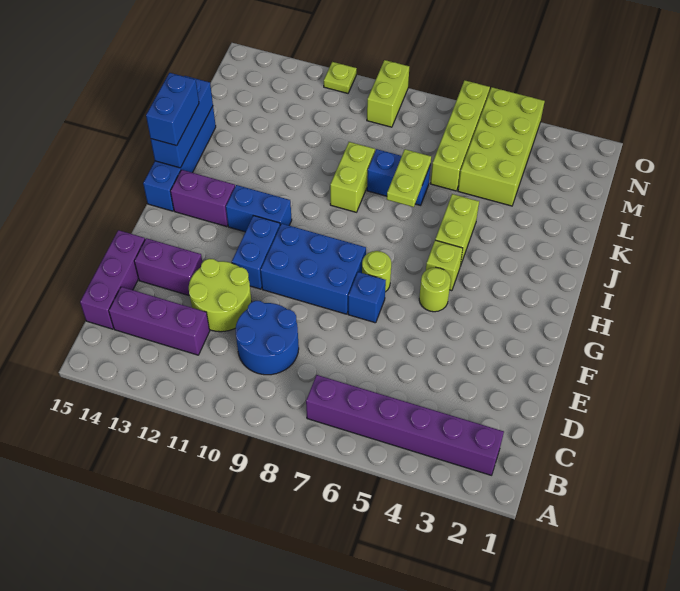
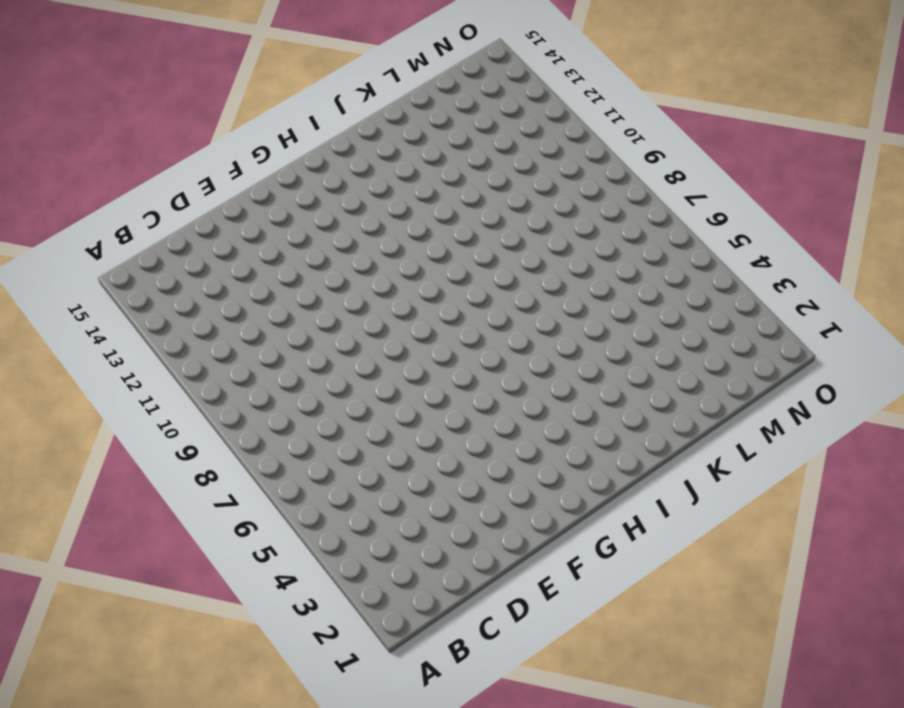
none -> purple brick B2:B7 level 1
none -> blue round brick C9:D10 level 1
none -> purple brick C12:C14 level 1

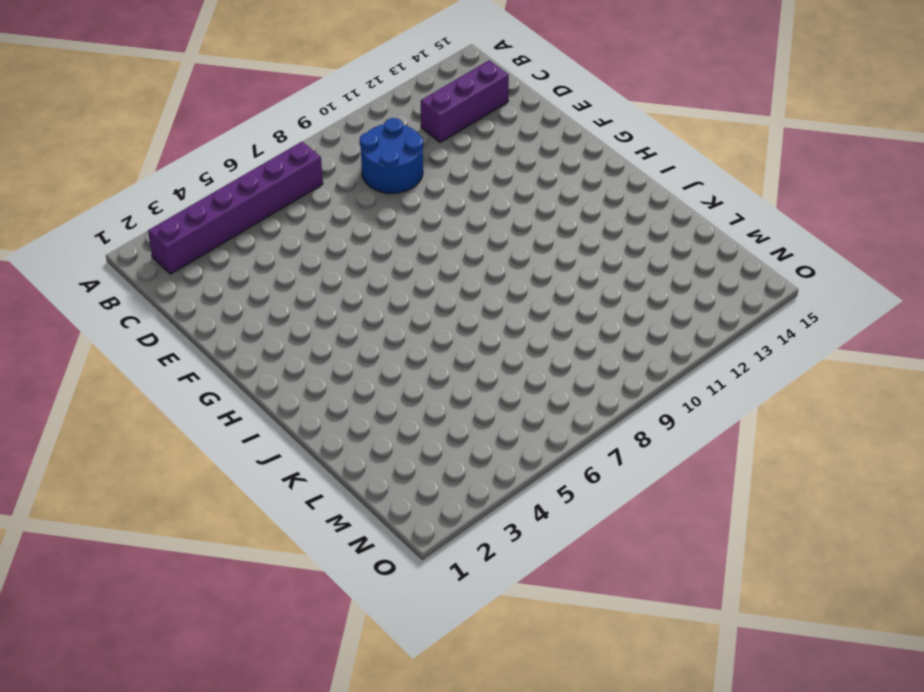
none -> purple brick C15:E15 level 1
none -> lime round brick D11:E12 level 1
none -> purple brick E13:E14 level 1

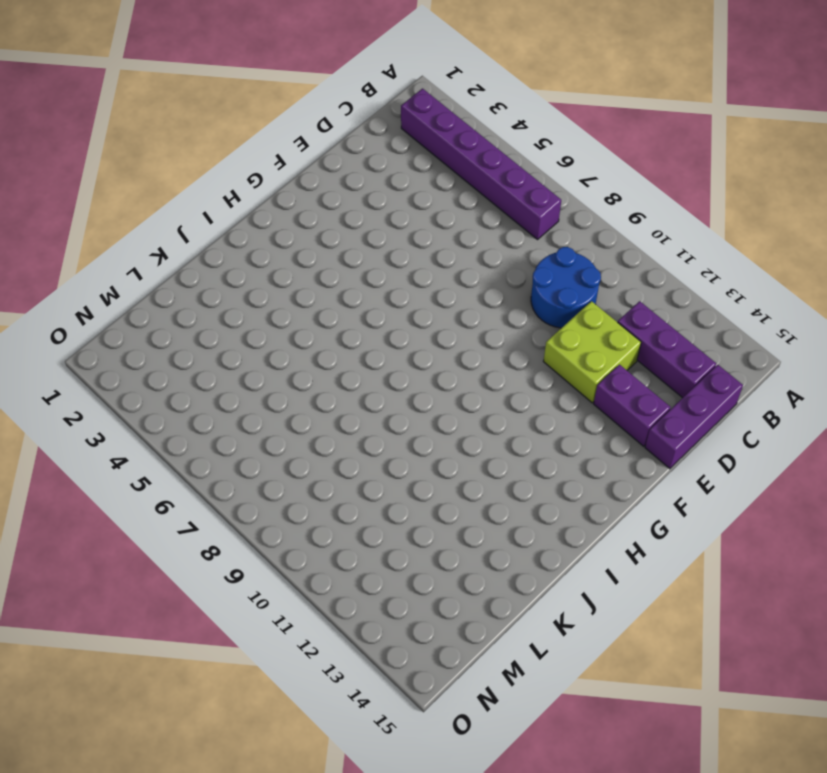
lime brick D11:E12 level 1 -> lime round brick D11:E12 level 1
none -> blue brick F7 level 1
none -> blue brick F8:G10 level 1
none -> blue brick F11:G11 level 1

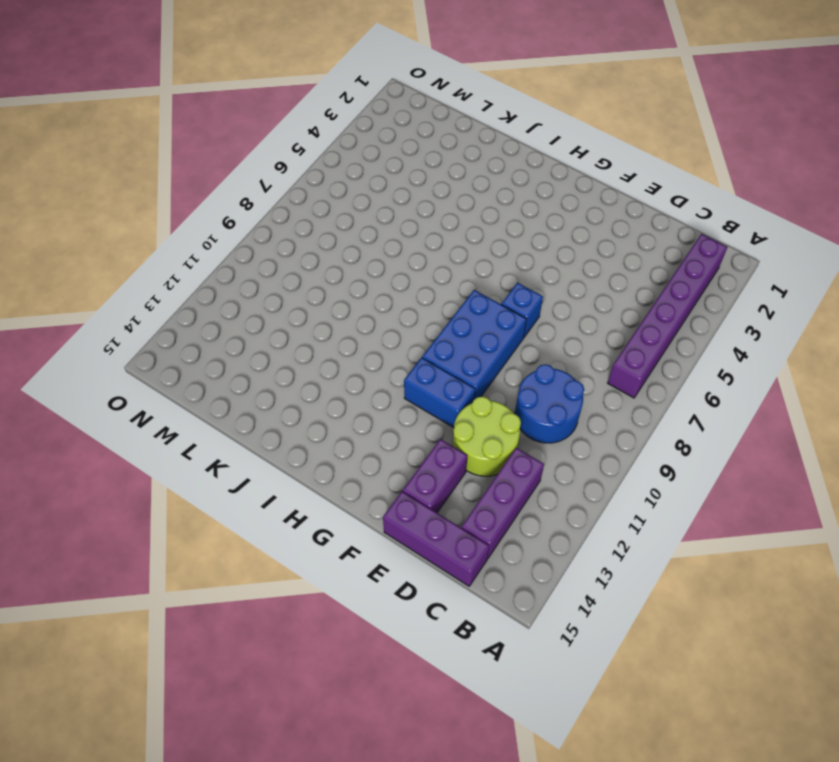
none -> lime round brick G5 level 1
none -> lime round brick G7 level 1
none -> lime brick H5 level 1

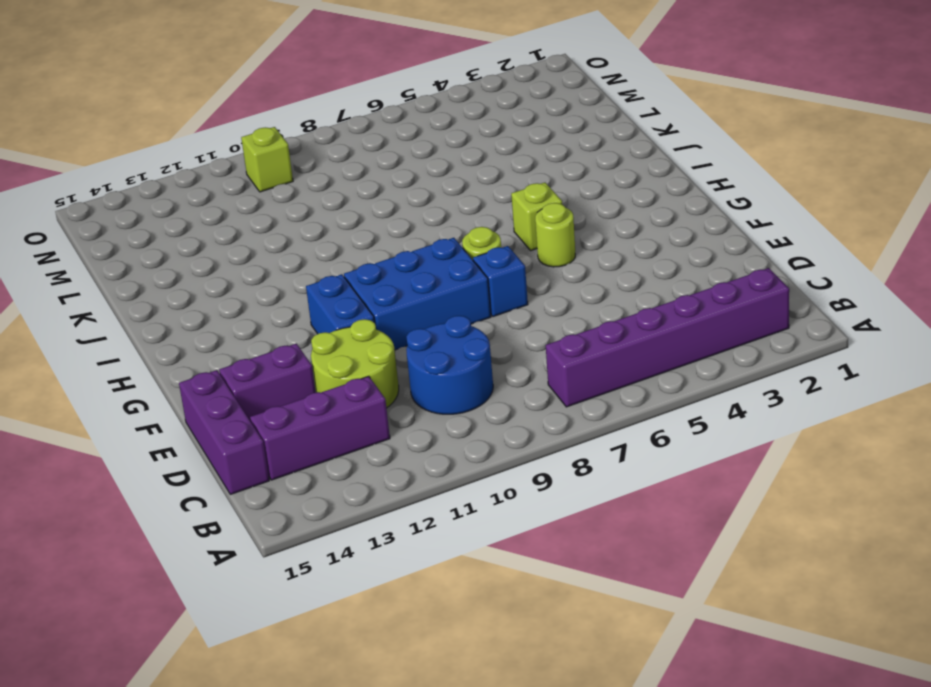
lime brick N10 level 1 -> none
none -> blue brick H11:H12 level 1
none -> purple brick H13:H14 level 1
none -> blue brick H15:K15 level 1

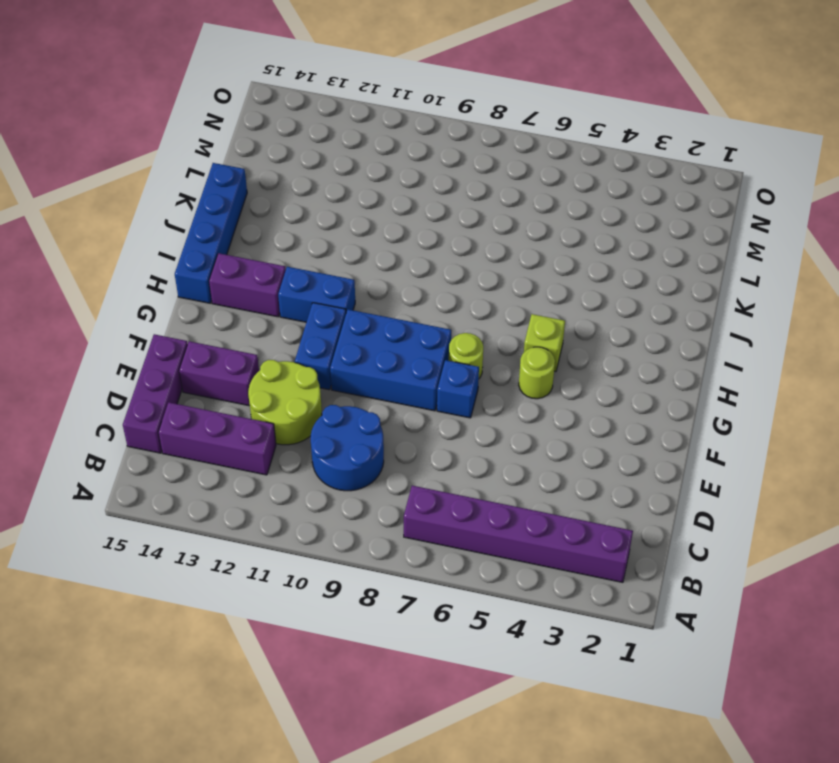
none -> lime brick I5:J5 level 1
none -> lime brick J9:K9 level 1
none -> blue brick K7:K8 level 1

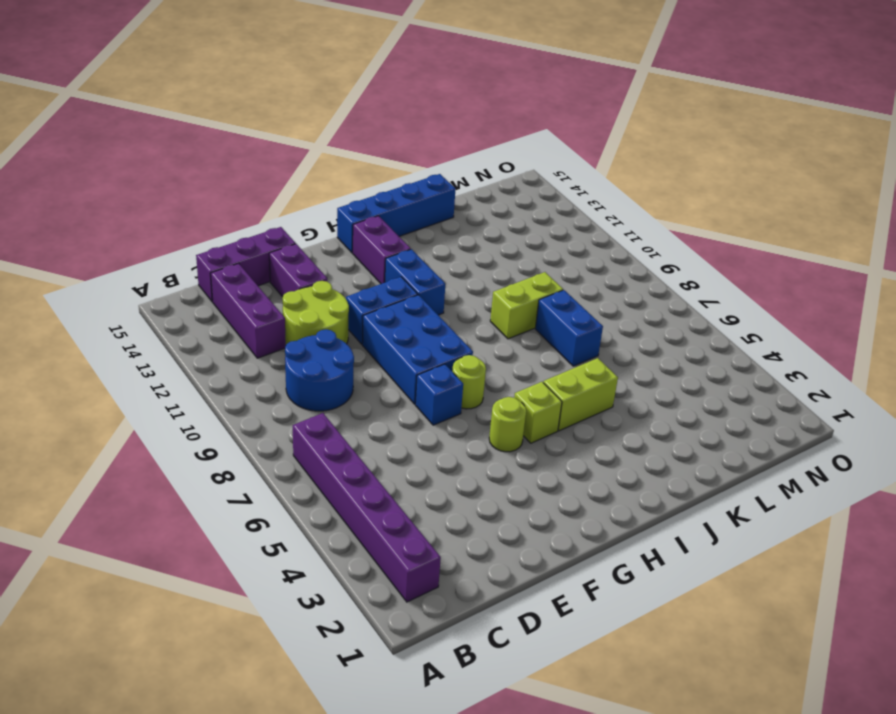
none -> lime brick L4:O5 level 1
none -> lime brick L6:O6 level 1
none -> lime brick N9:O9 level 1

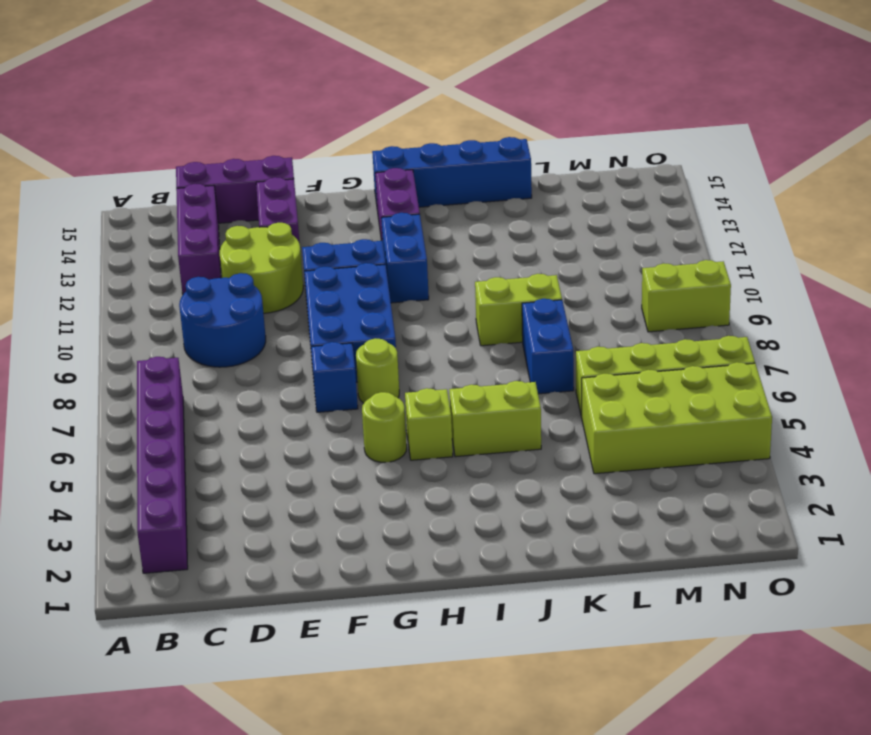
none -> lime plate O11 level 1
none -> blue brick I15:K15 level 2
none -> lime plate J7:K7 level 2

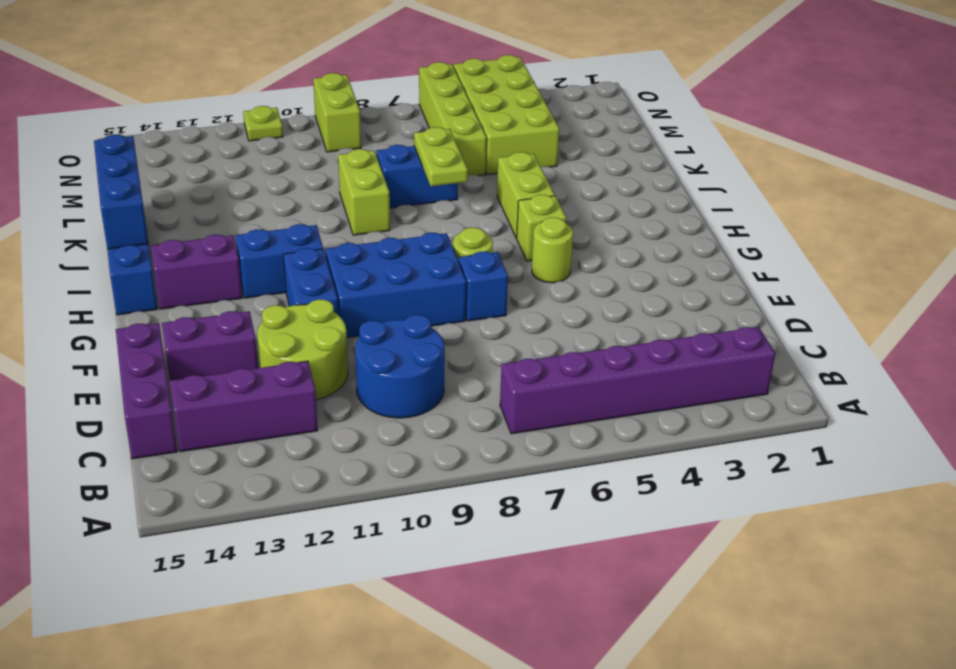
none -> blue brick I15:J15 level 3

